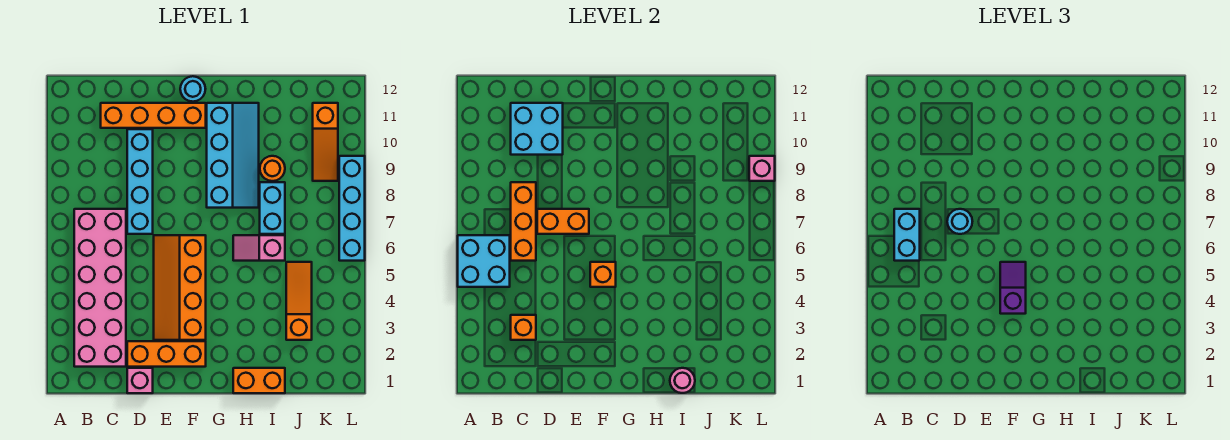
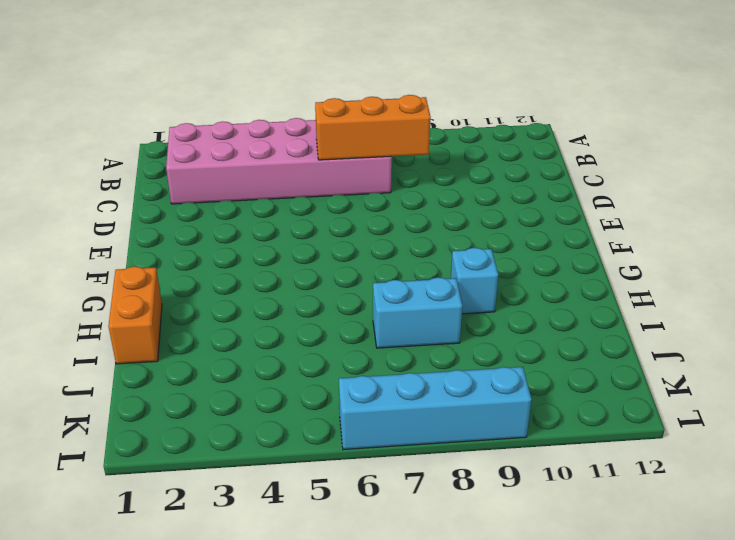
cyan brick H9 level 1 -> cyan slope G8:H11 level 1 top G
none -> orange brick C11:F11 level 1
none -> pink brick D1 level 1
none -> orange brick D2:F2 level 1

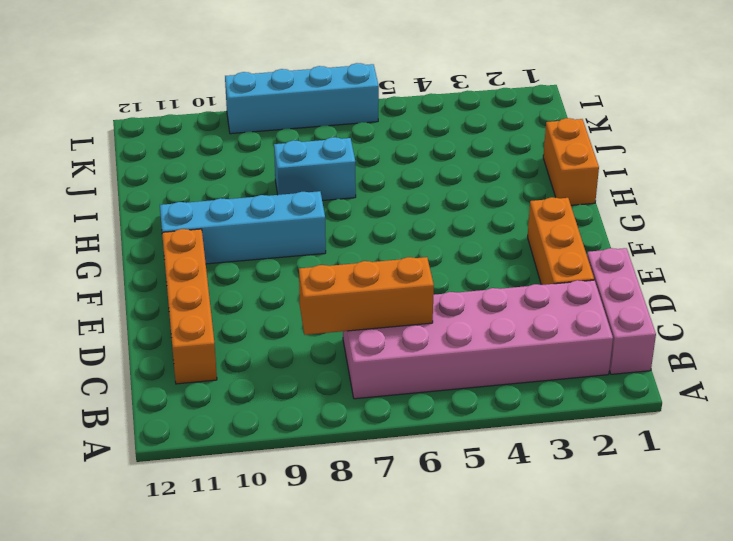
pink brick B1:D1 level 1 -> pink brick D1 level 1
none -> cyan brick D7:D10 level 1
none -> orange slope E3:F6 level 1 top F
none -> cyan round brick F12 level 1

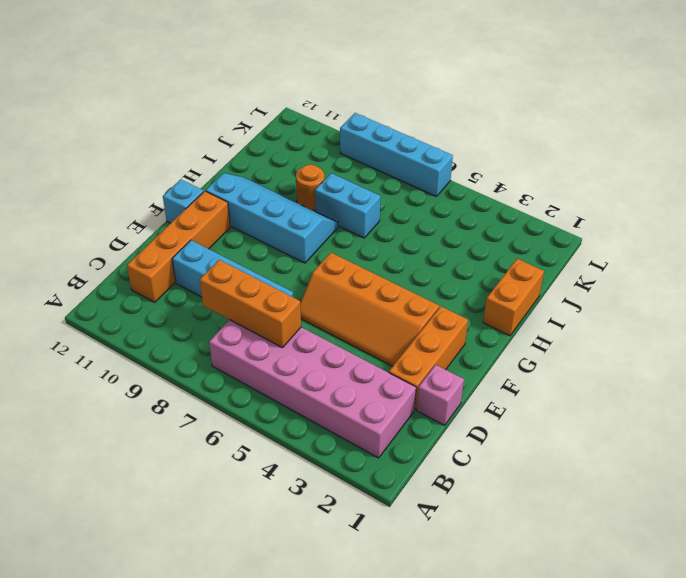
cyan brick F12 level 1 -> cyan round brick F12 level 1
none -> pink slope H6:I6 level 1 top I
none -> orange slope J3:J5 level 1 top 3
none -> orange slope K9:K11 level 1 top 11

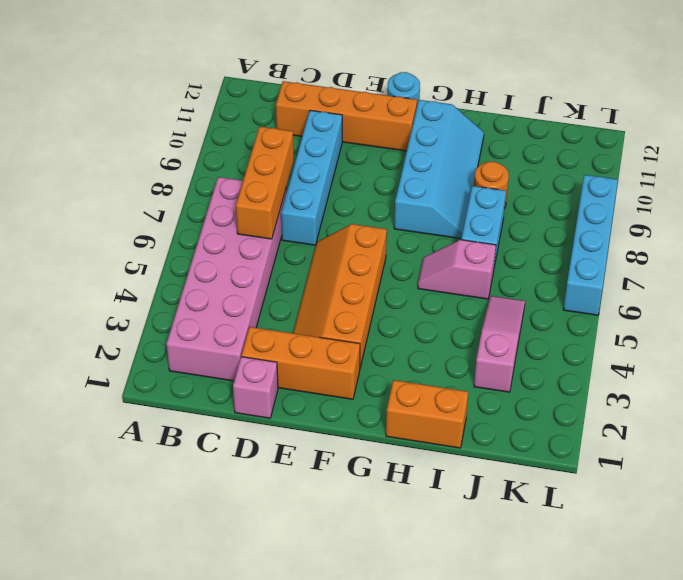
pink slope J3:J5 level 1 top 3 -> orange slope J3:J5 level 1 top 3
none -> orange slope K9:K11 level 1 top 11
none -> cyan brick A5:B6 level 2
none -> orange brick C3 level 2

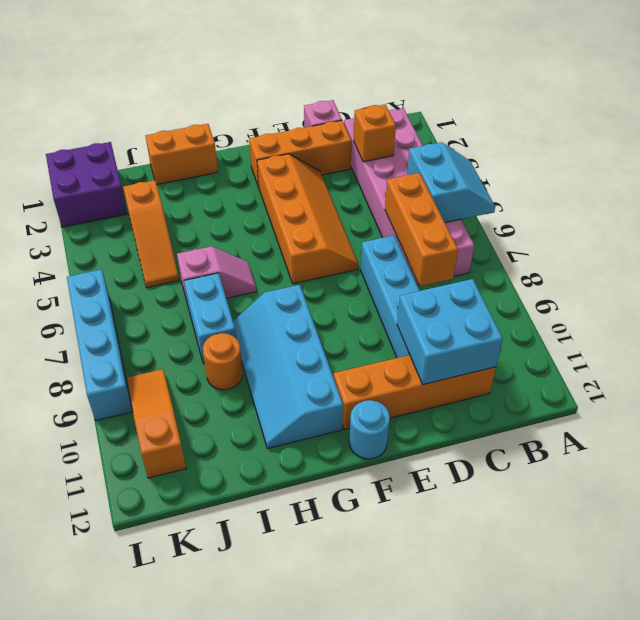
cyan slope A5:B6 level 2 top B -> cyan brick A5:B6 level 2
purple brick K1:L2 level 1 -> none
none -> orange brick D7:E7 level 2
none -> orange brick F5 level 2
none -> pink round brick I1 level 2

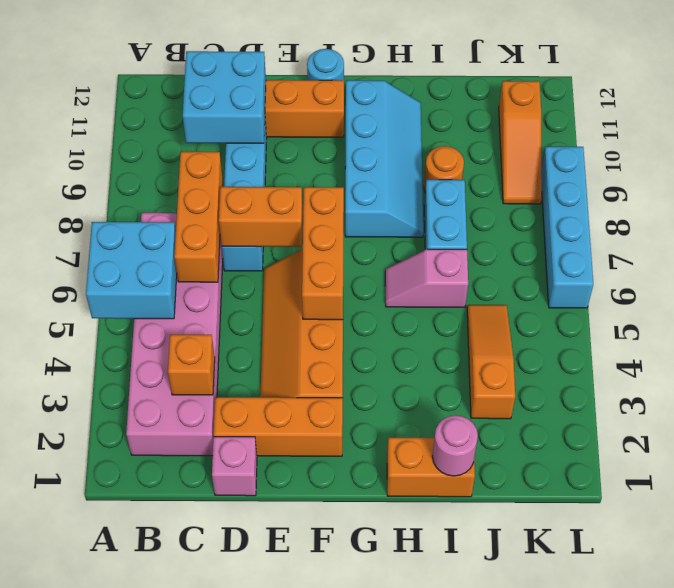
orange brick F5:F7 level 2 -> orange brick F5 level 2
none -> pink brick L9 level 2
none -> cyan brick B6:B7 level 3
none -> cyan round brick D7 level 3

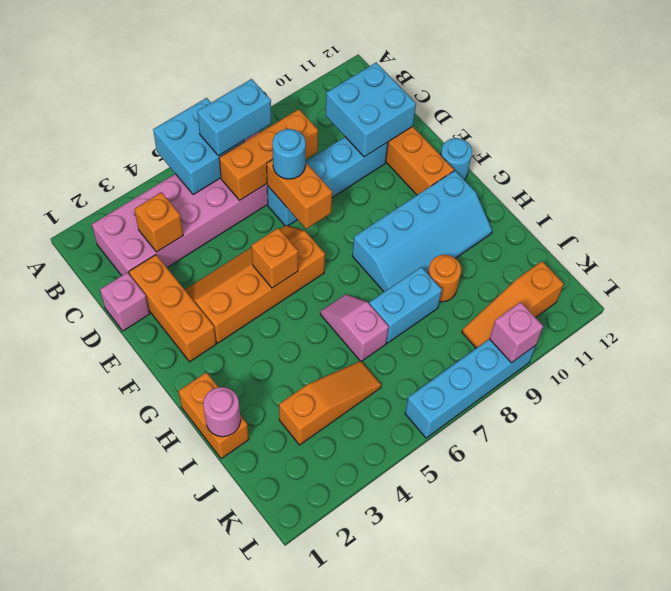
none -> purple slope F4:F5 level 3 top 4

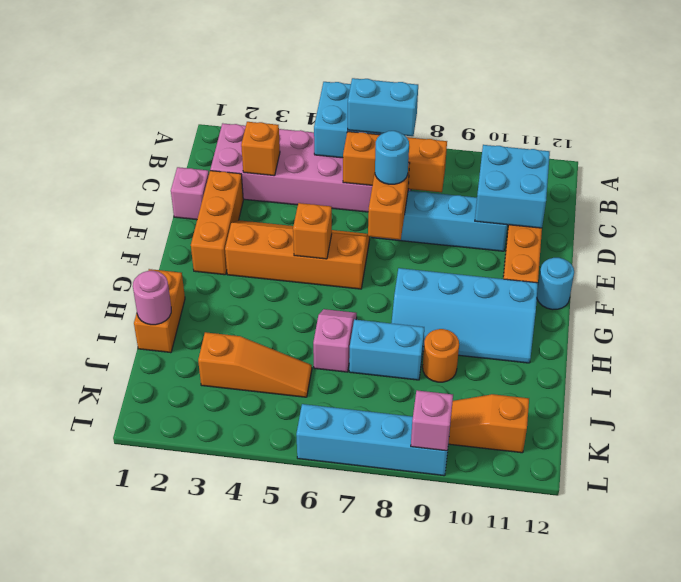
none -> purple slope F4:F5 level 3 top 4

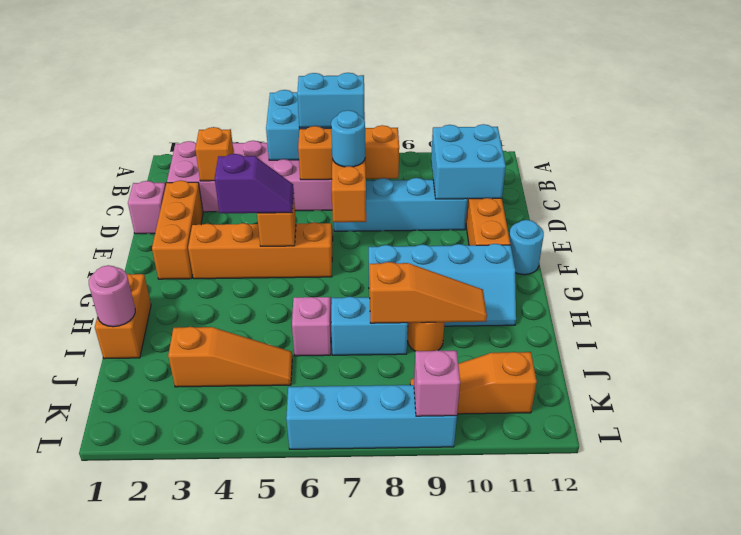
orange slope I8:I10 level 2 top 8 -> none

